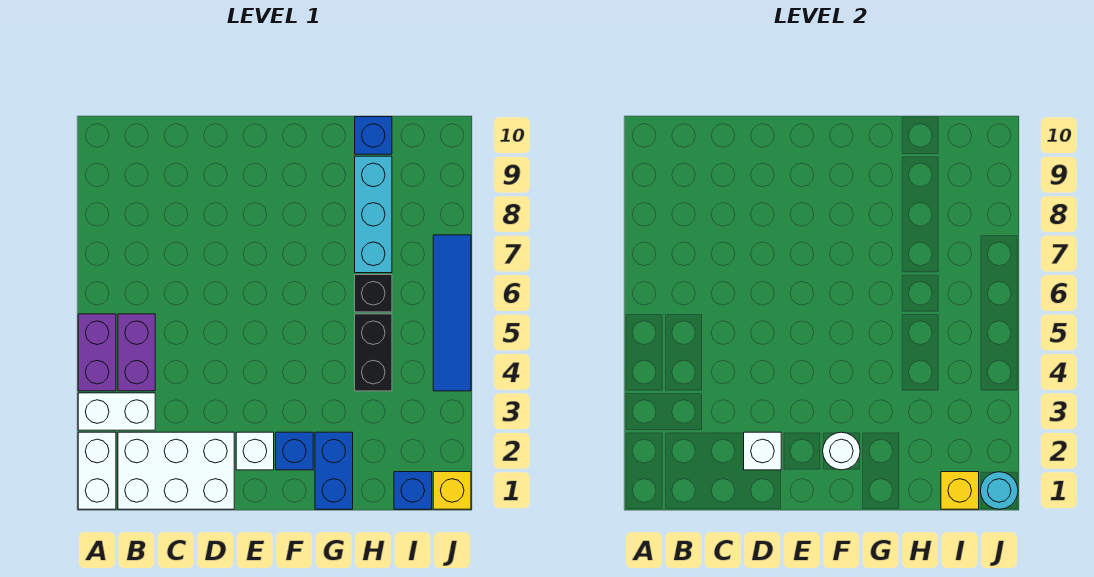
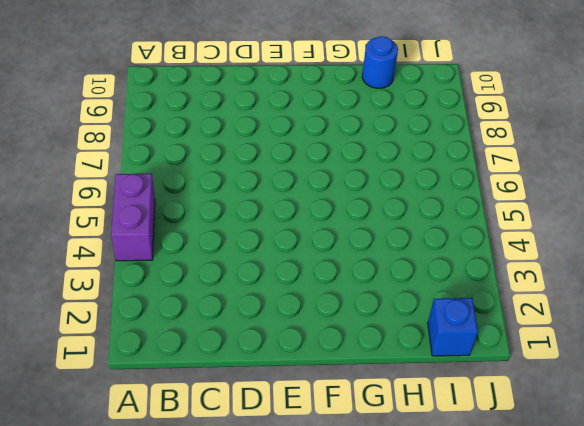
blue round brick H10 level 1 -> blue brick H10 level 1
none -> white brick A1:A2 level 1
none -> white brick A3:B3 level 1
none -> white brick B1:D2 level 1

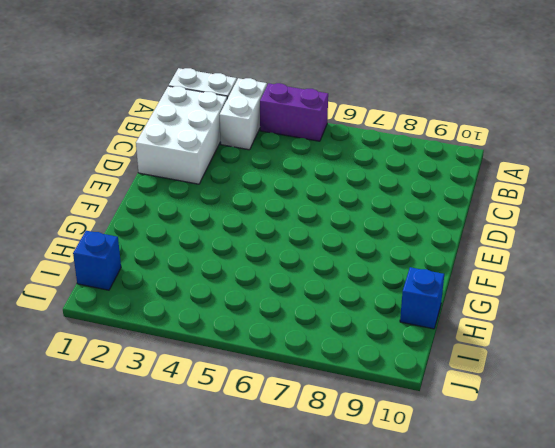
none -> purple brick B4:B5 level 1
none -> white brick E2 level 1
none -> blue brick F2 level 1

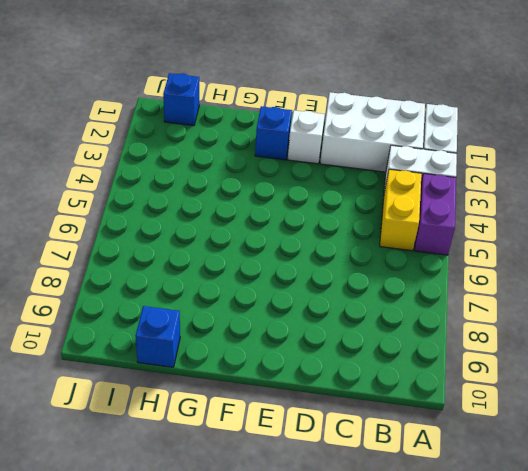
yellow brick B4:B5 level 1 -> purple brick B4:B5 level 1
none -> blue brick G1:G2 level 1
none -> black brick H4:H5 level 1
none -> black brick H6 level 1

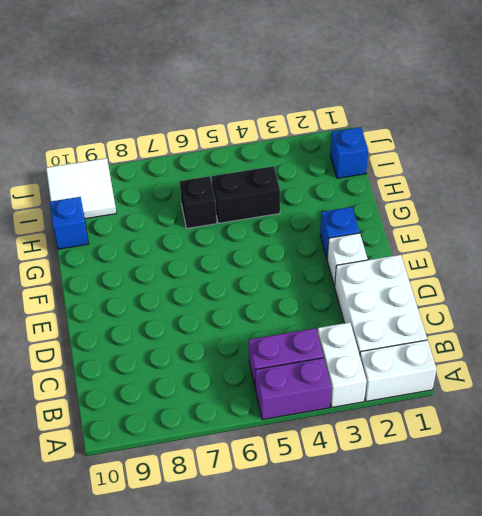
white tile I9:J10 level 1 -> none
none -> blue brick G1:G2 level 1
none -> cyan brick H7:H9 level 1
none -> yellow brick J1 level 1

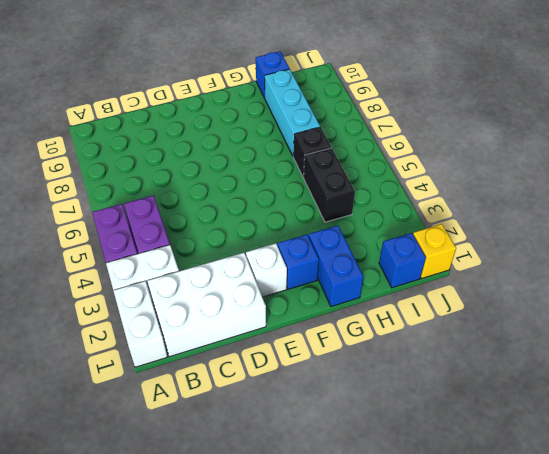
none -> blue tile J4:J7 level 1
none -> white brick D2 level 2
none -> white round brick F2 level 2

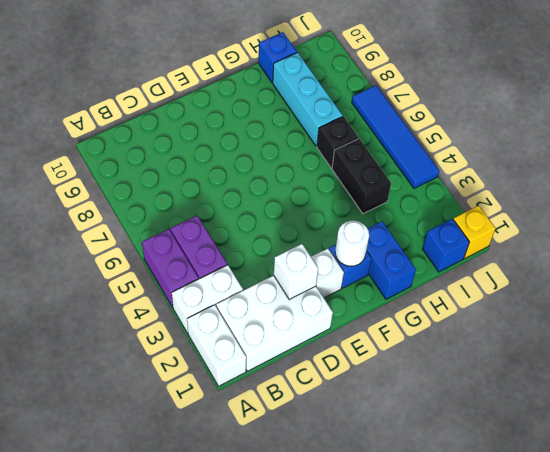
none -> yellow brick I1 level 2
none -> cyan round brick J1 level 2

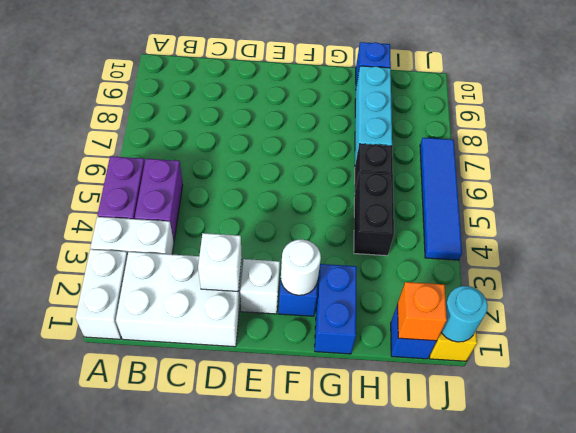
orange brick I1 level 2 -> yellow brick I1 level 2

